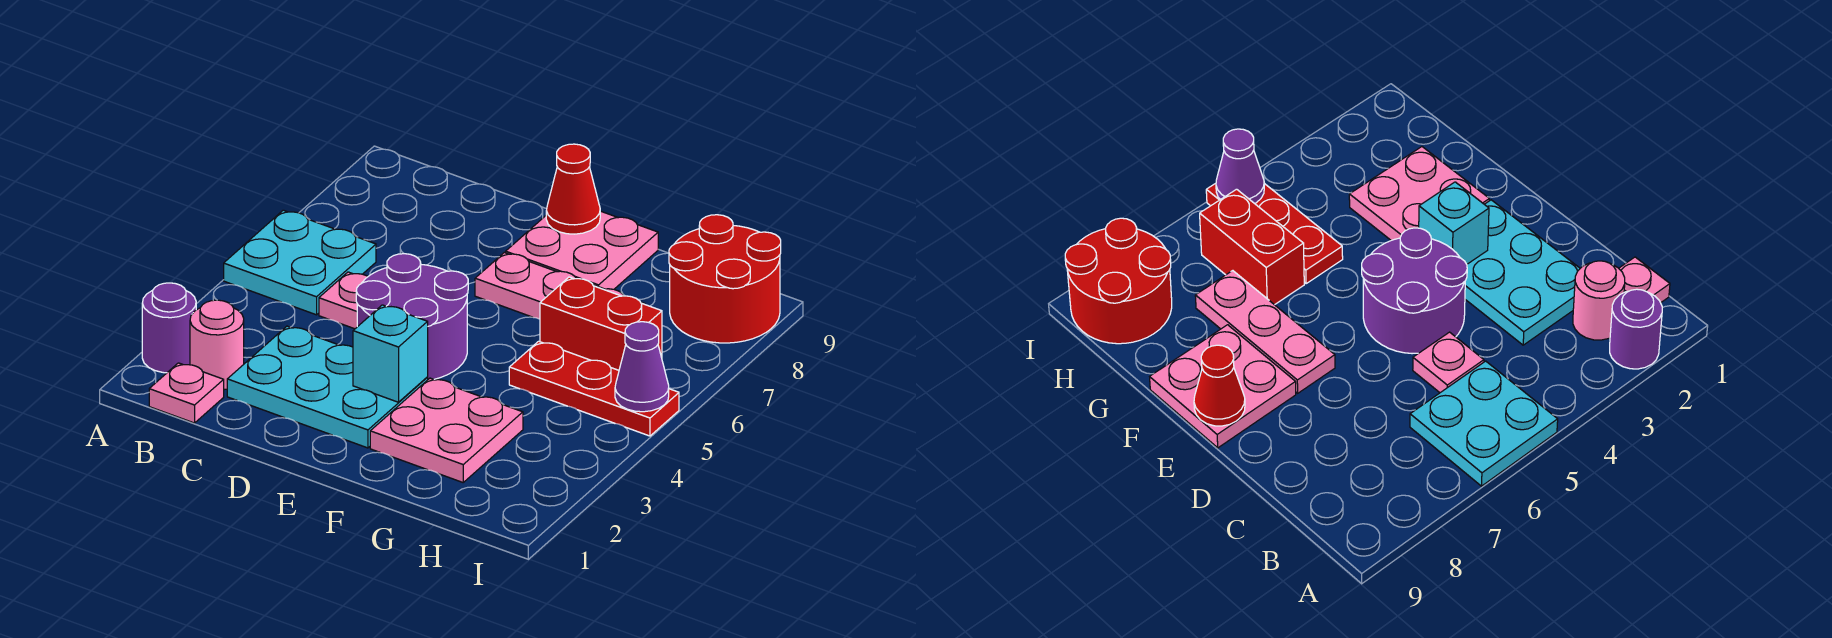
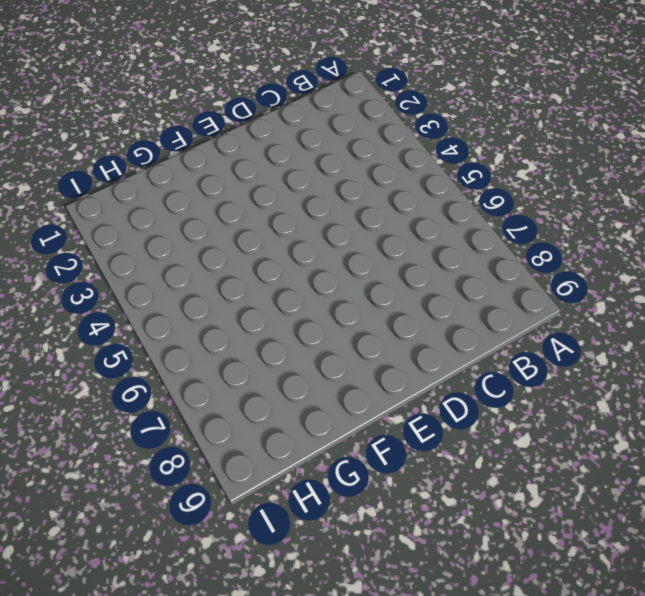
none -> purple round brick A2 level 1
none -> cyan plate A5:B6 level 1
none -> pink plate B1 level 1

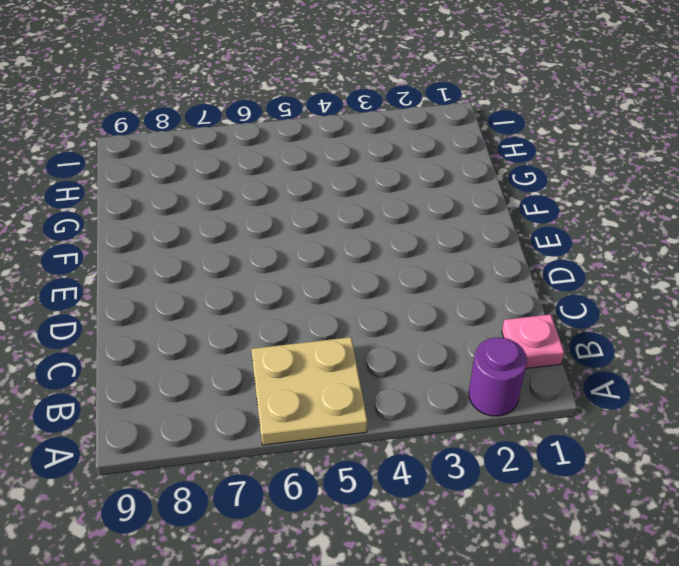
tan plate A5:B6 level 1 -> cyan plate A5:B6 level 1
none -> pink round brick B2 level 1
none -> cyan plate C2:E3 level 1
none -> pink plate C5 level 1

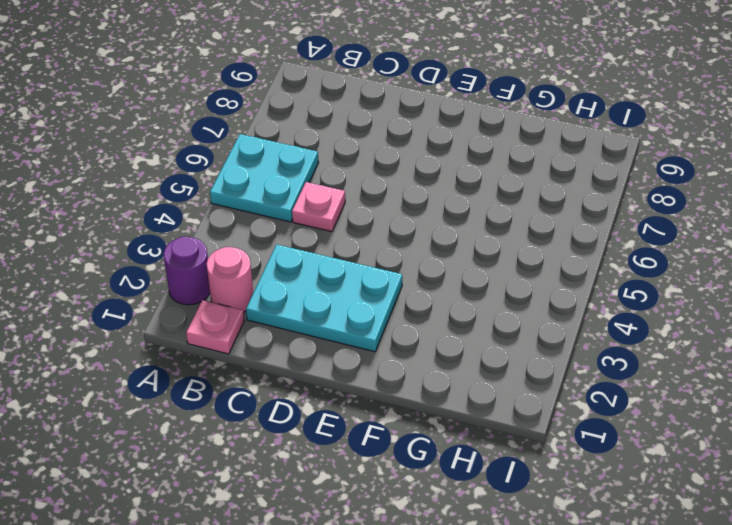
none -> purple round brick D4:E5 level 1
none -> pink plate E7:G7 level 1
none -> pink plate E8:F9 level 1

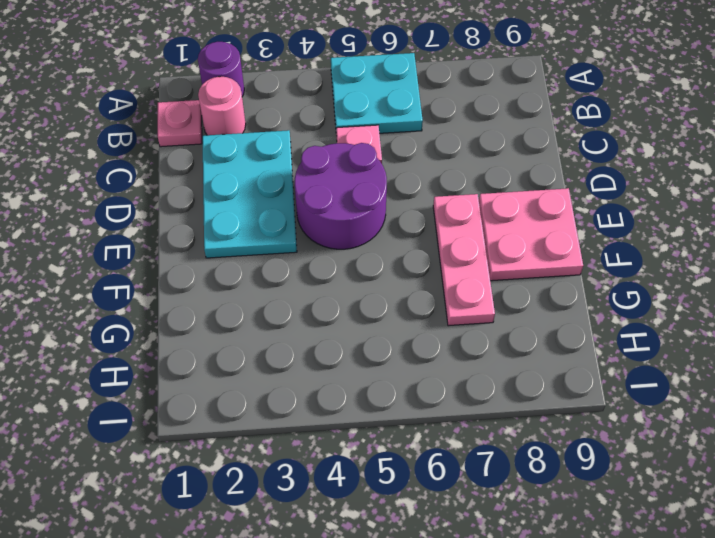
none -> pink plate F2:G3 level 1
none -> red plate G5:I5 level 1
none -> red brick G6:H6 level 1

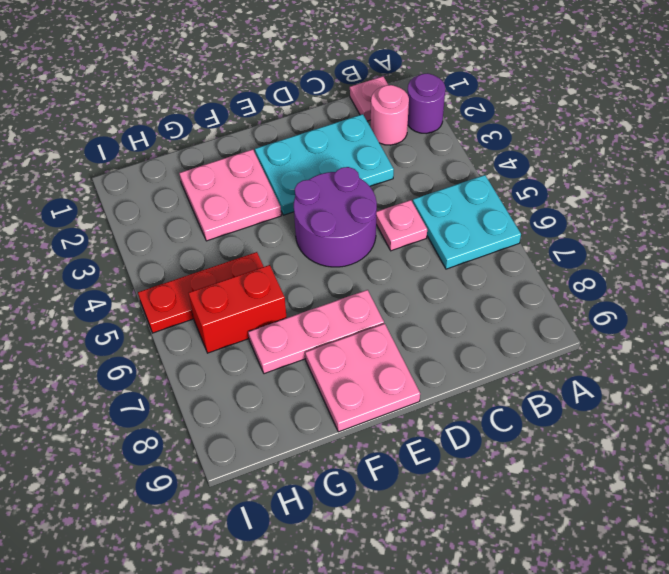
none -> red round brick H8:I9 level 1
none -> cyan brick E3 level 2
none -> red cone E9 level 2

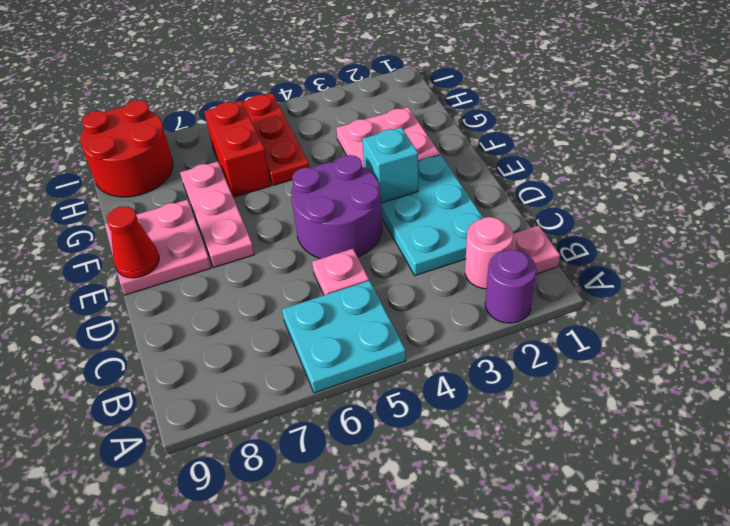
none -> purple cone I5 level 2

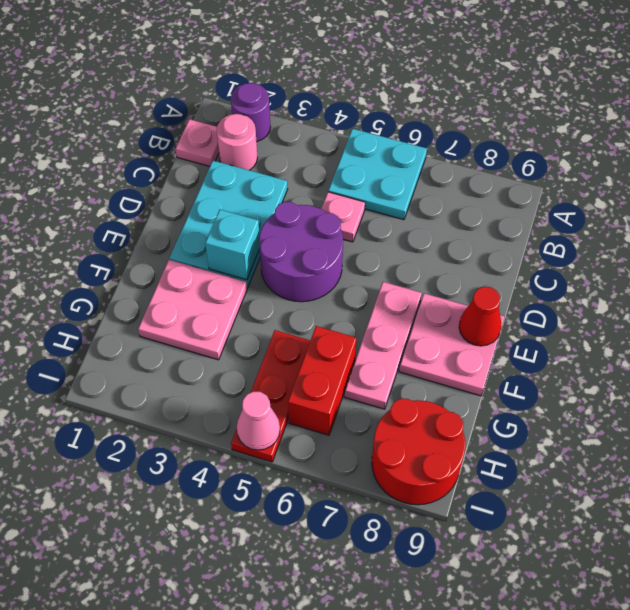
pink cone I5 level 2 -> purple cone I5 level 2

